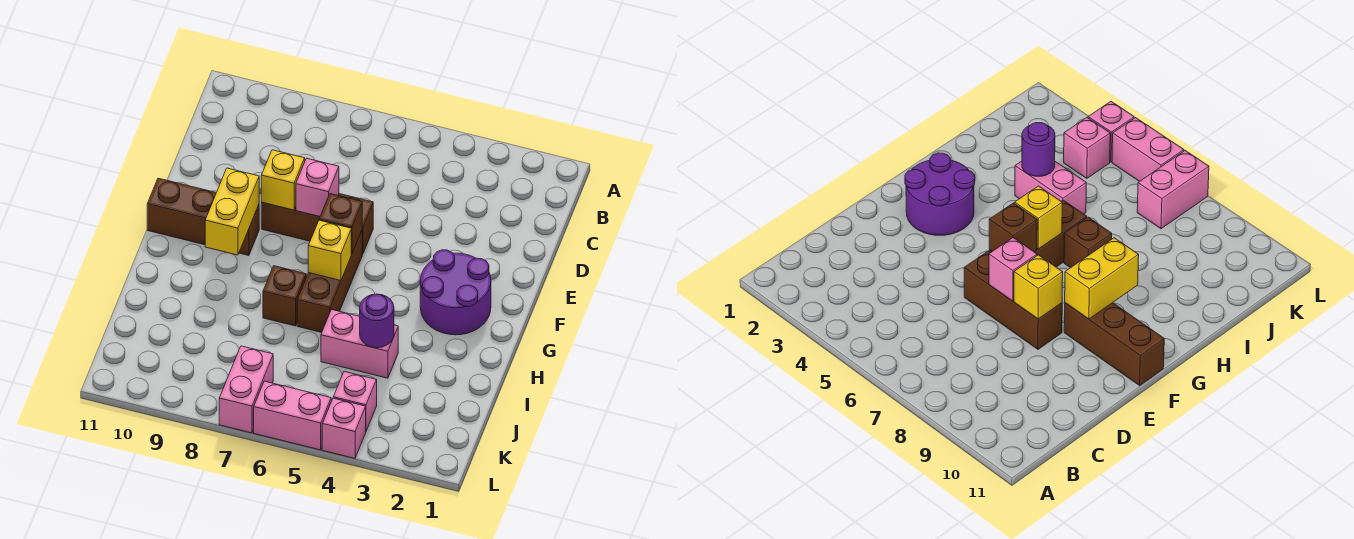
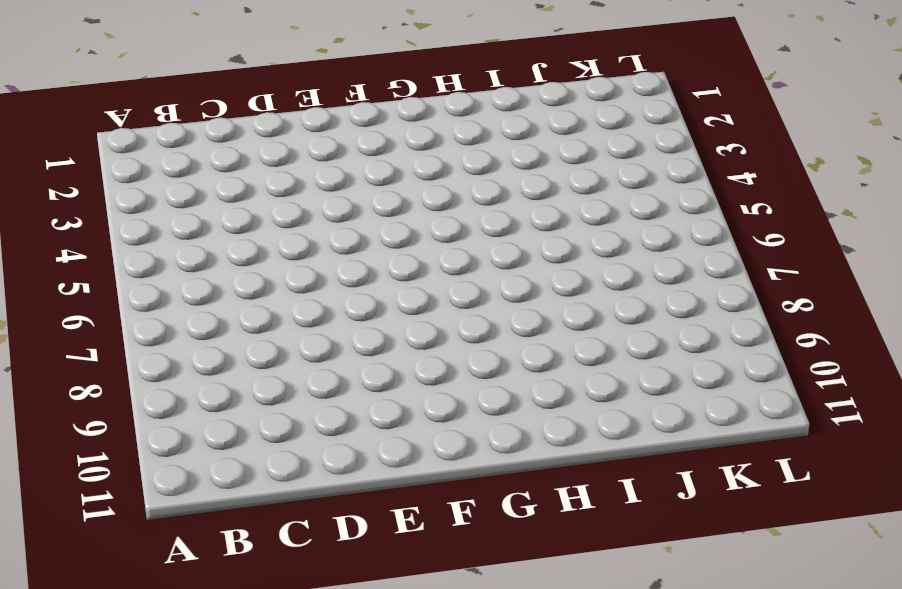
none -> brown brick E6:E8 level 1
none -> purple round brick F2:G3 level 1
none -> brown brick F6:H6 level 1

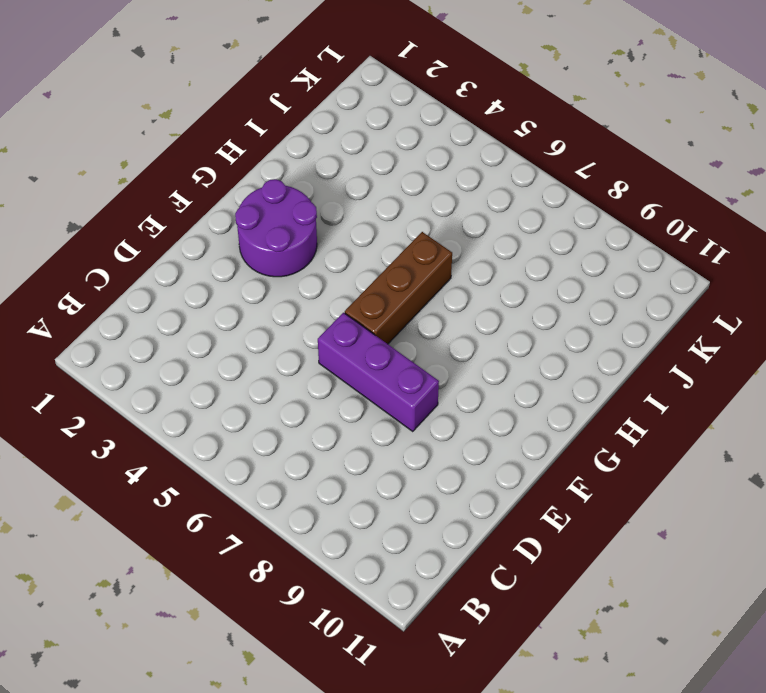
purple brick E6:E8 level 1 -> brown brick E6:E8 level 1
none -> brown brick F9:F11 level 1
none -> brown brick H7 level 1
none -> pink brick I4:I5 level 1

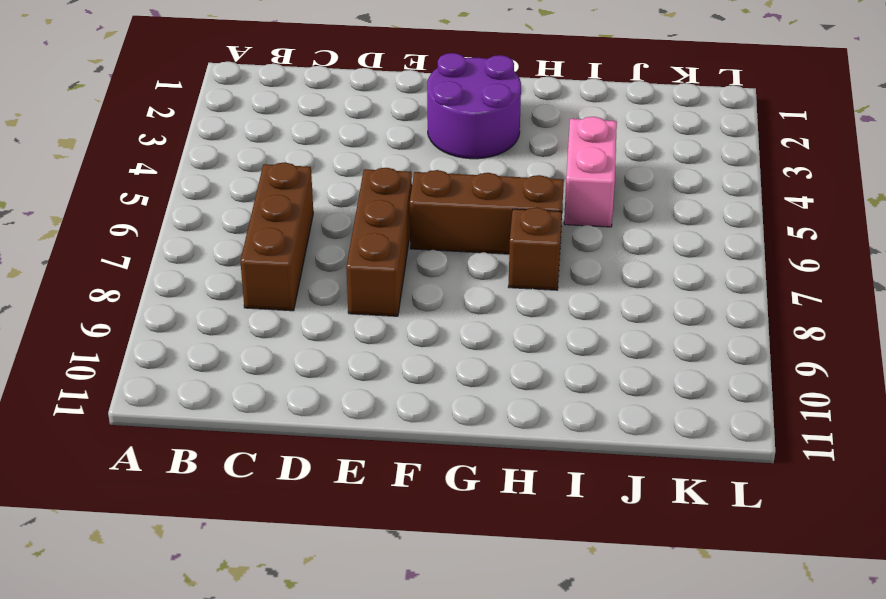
brown brick C6:C8 level 1 -> brown brick F9:F11 level 1
none -> pink brick K4 level 1
none -> pink brick K7:L7 level 1
none -> pink brick L4 level 1

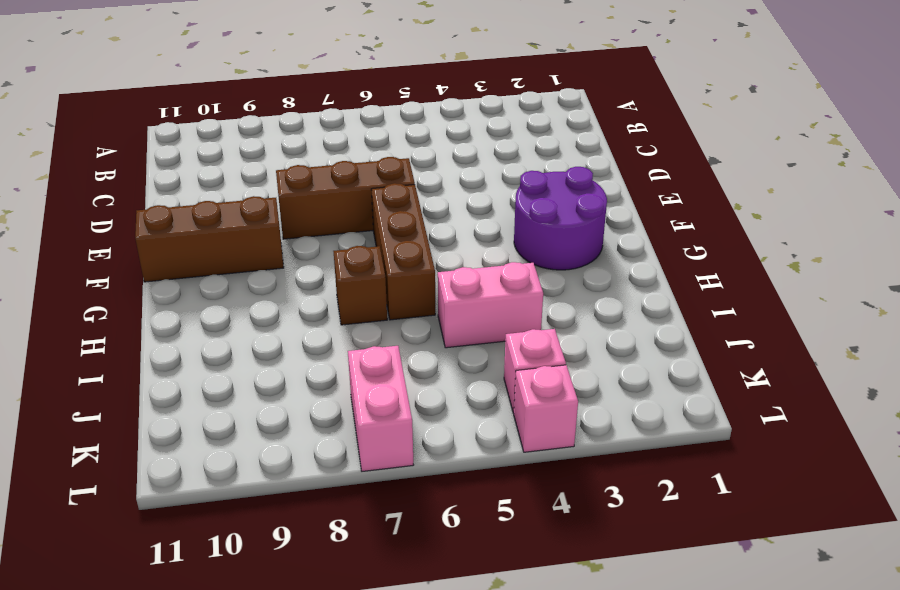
none -> pink brick L5:L6 level 1
none -> pink brick E7 level 2
none -> yellow brick E8 level 2

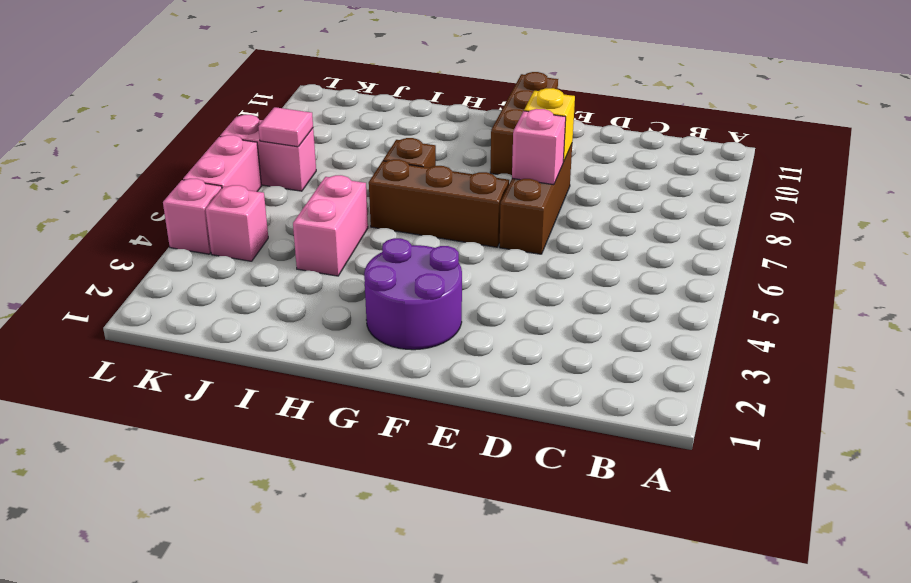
pink tile K7 level 2 -> none
none -> brown brick F6 level 2
none -> yellow brick F9:G9 level 2
none -> yellow brick G6 level 2

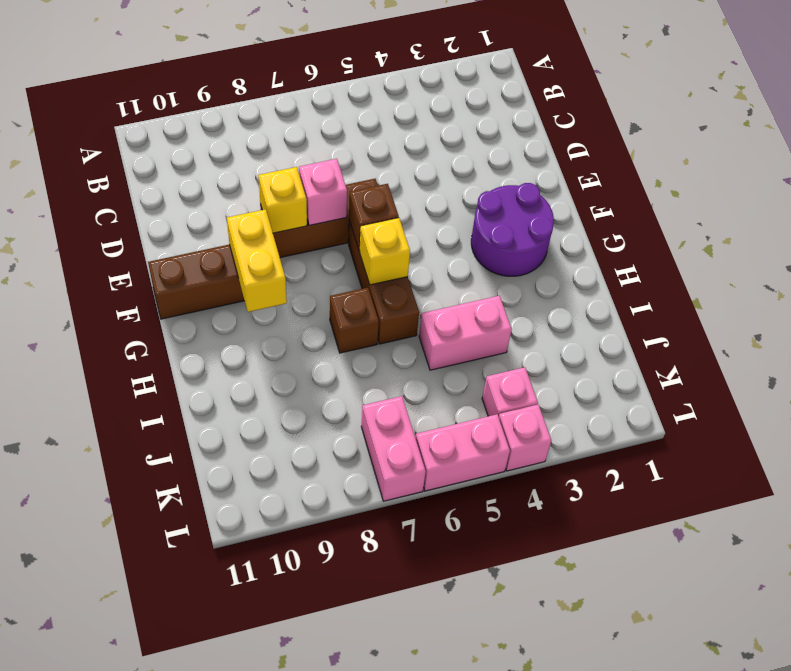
none -> purple round brick I4 level 2

